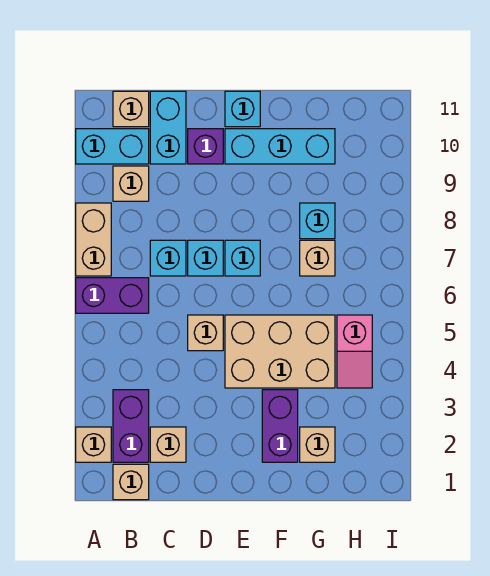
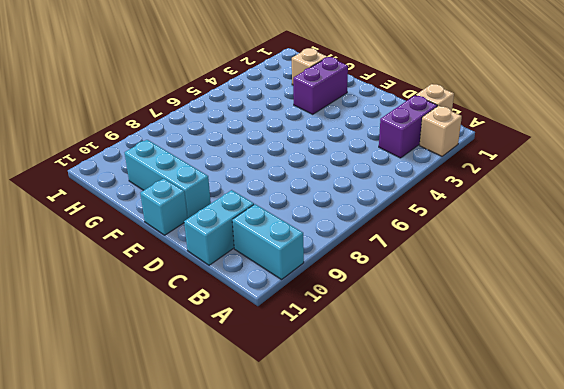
none -> purple brick A6:B6 level 1
none -> tan brick A7:A8 level 1
none -> tan brick B9 level 1

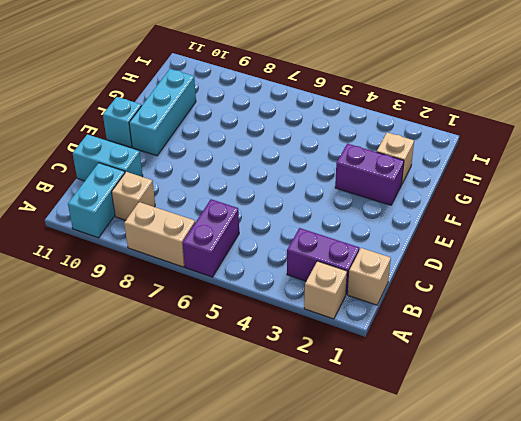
none -> tan brick B11 level 1
none -> tan brick C2 level 1
none -> cyan brick C7 level 1

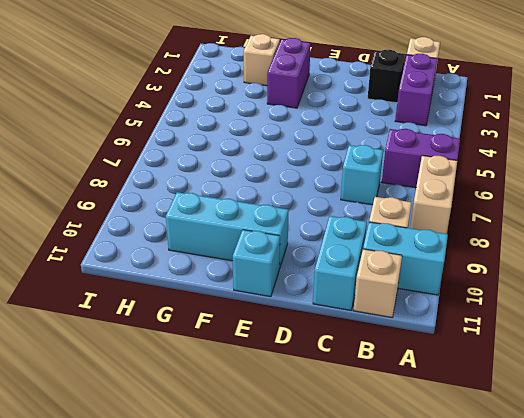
black brick C2 level 1 -> tan brick C2 level 1
none -> tan brick A2 level 1
none -> tan brick D5 level 1
none -> cyan brick D7 level 1

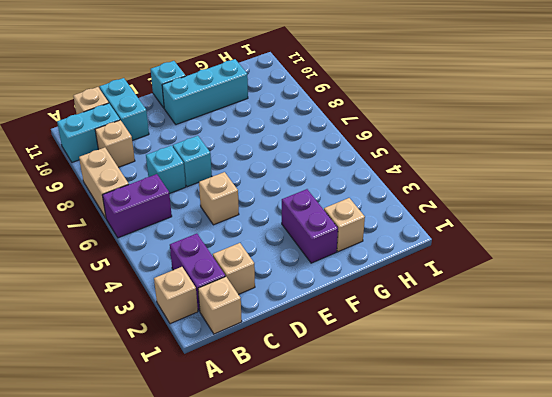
none -> purple brick D10 level 1
none -> tan brick E4:G5 level 1
none -> cyan brick E7 level 1

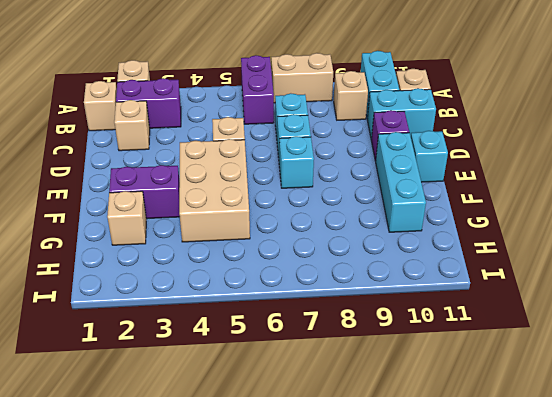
none -> tan brick G7 level 1
none -> cyan brick G8 level 1
none -> pink slope H4:H5 level 1 top 5

